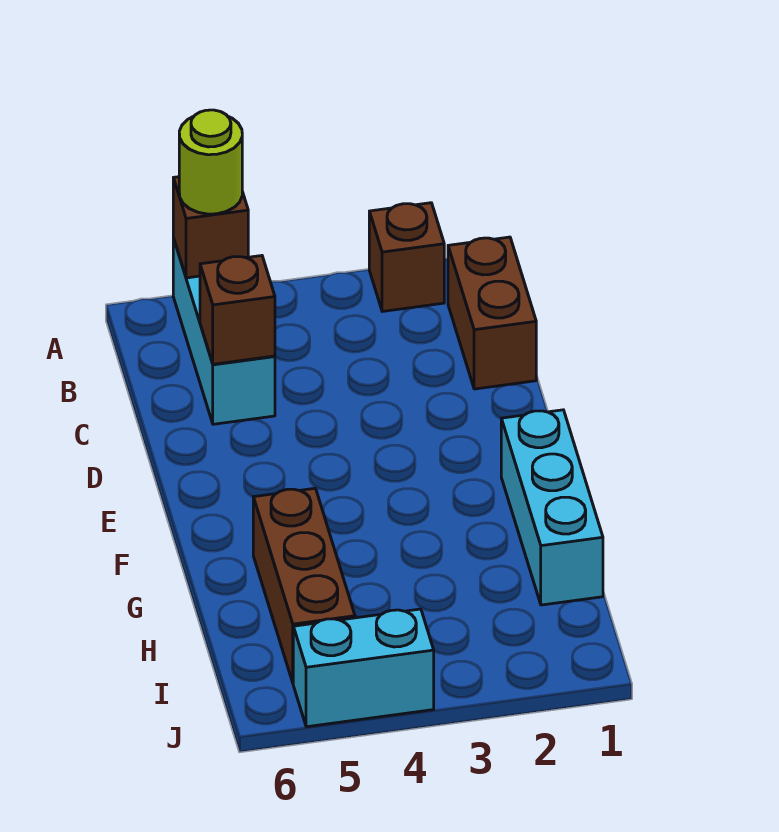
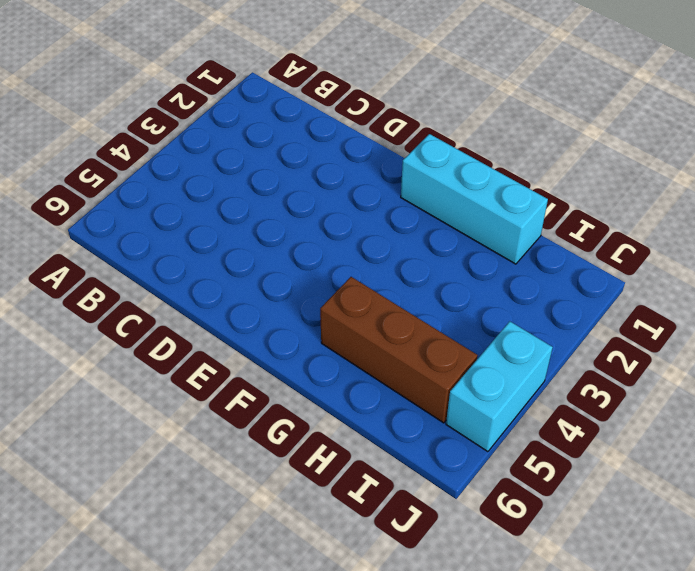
none -> brown brick A2 level 1
none -> cyan brick A5:C5 level 1

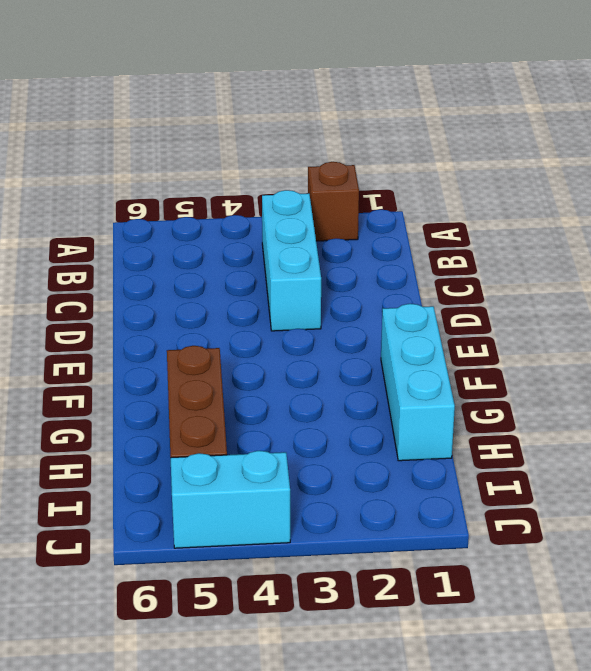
cyan brick B3:D3 level 1 -> cyan brick A5:C5 level 1
none -> brown brick B1:C1 level 1
none -> brown brick A5 level 2

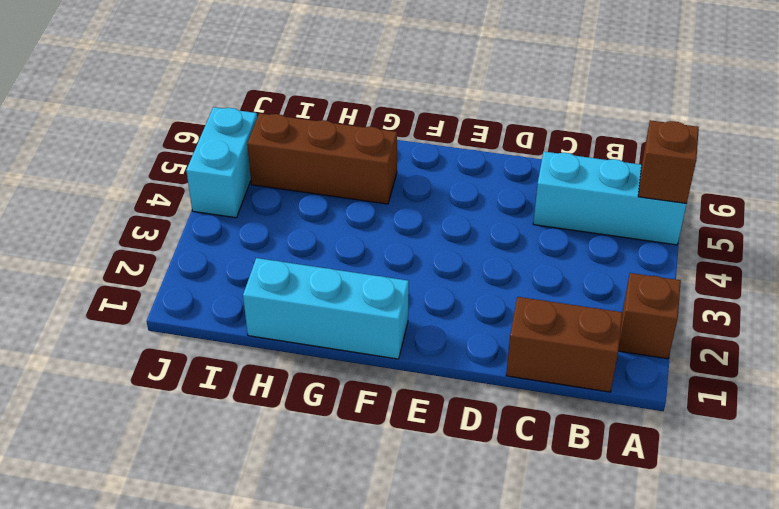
none -> brown brick C5 level 2
none -> lime round brick A5 level 3

